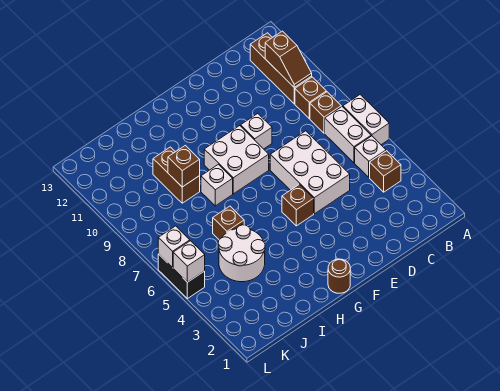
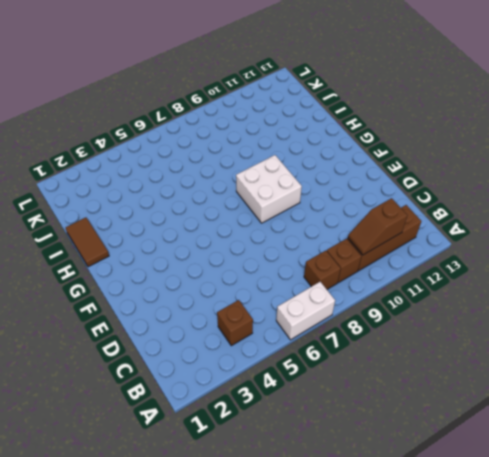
brown tile H1:I1 level 1 -> none
none -> white brick B5 level 1
none -> white brick B6:B7 level 1
none -> white brick D5:E7 level 1

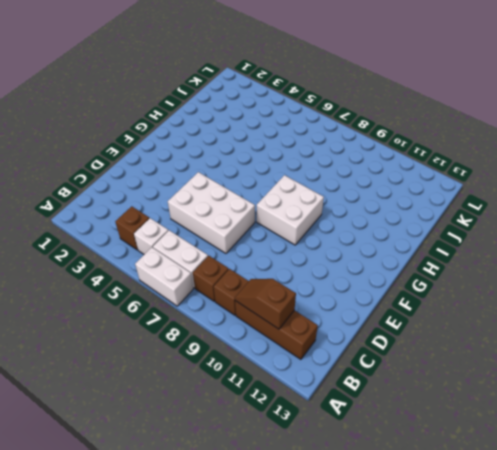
none -> white brick E9 level 1
none -> brown brick F5 level 1
none -> brown round brick G1 level 1

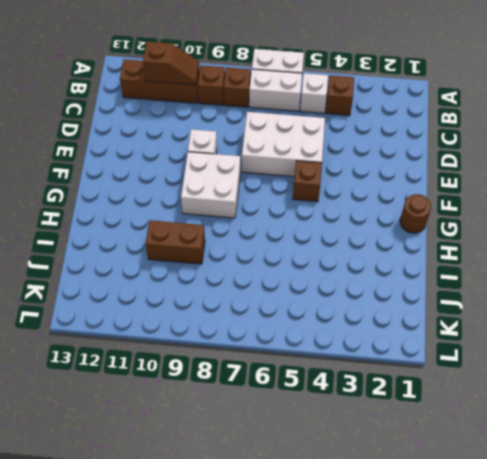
none -> white brick H8 level 1
none -> white round brick I4:J5 level 1
none -> brown brick I6 level 1

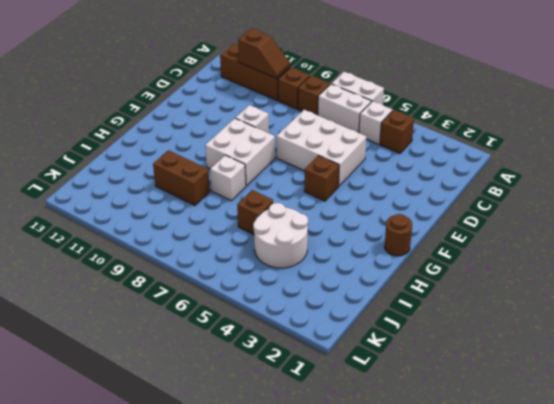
none -> black brick L5:L6 level 1
none -> brown brick I9 level 2
none -> white brick L5 level 2

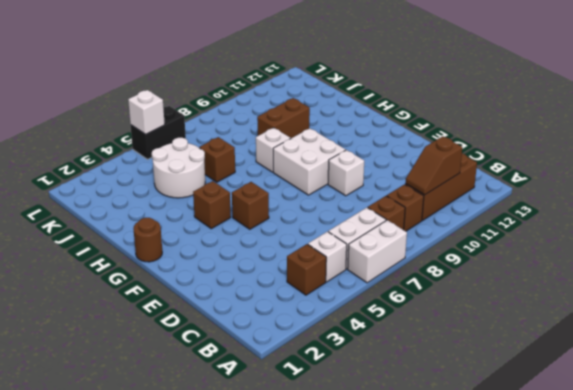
brown brick G4 level 1 -> brown brick I9 level 2
none -> white brick D5:E7 level 1
none -> white brick L6 level 2

